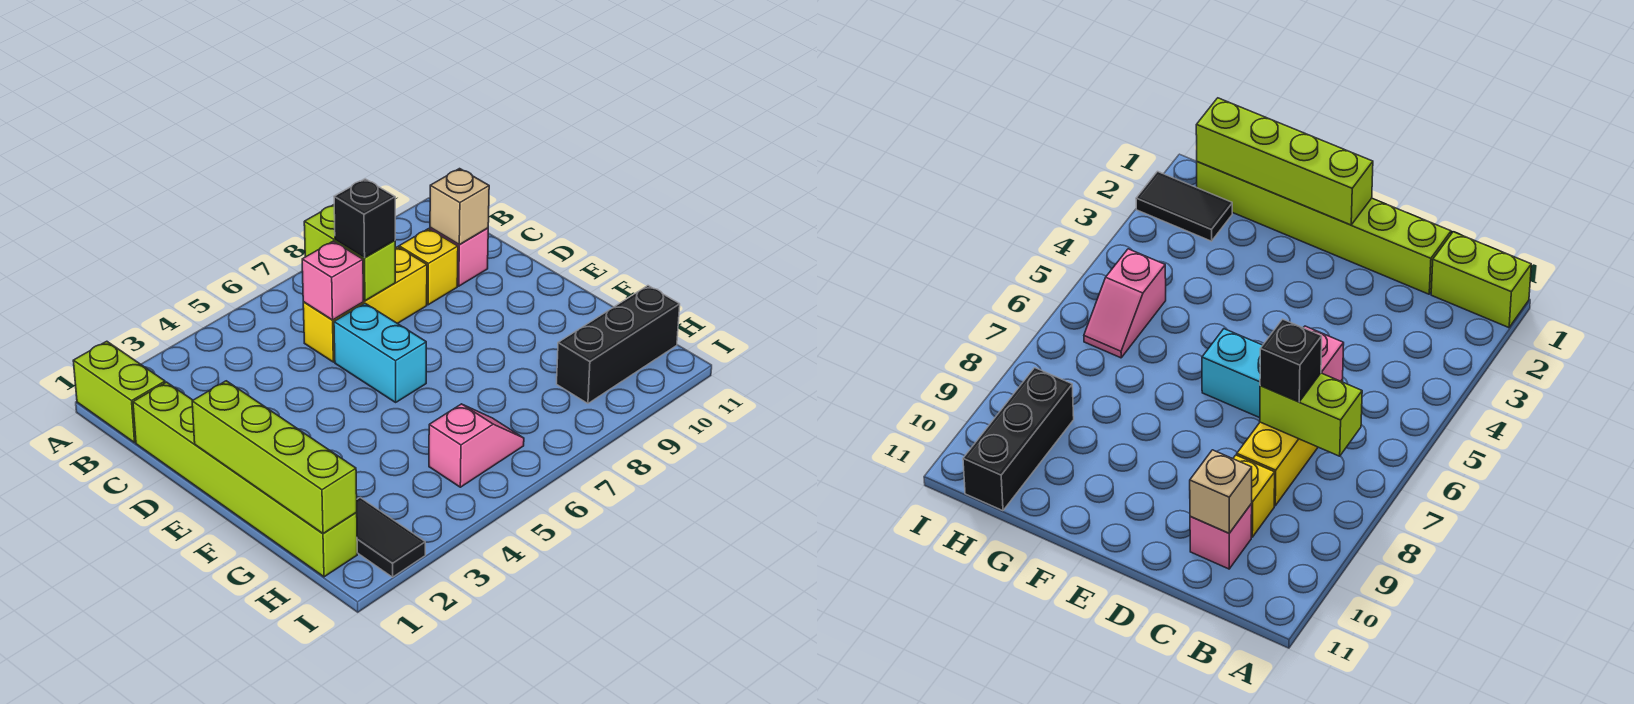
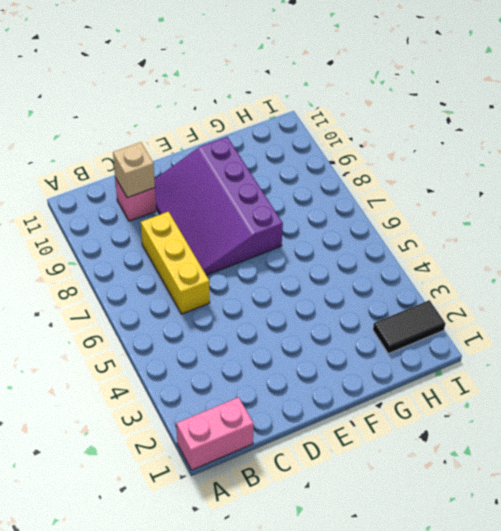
pink brick A1:B1 level 1 -> lime brick A1:B1 level 1
purple slope D7:F10 level 1 top F -> none
none -> lime brick C1:H1 level 1
none -> yellow brick C9 level 1
none -> cyan brick D6:E6 level 1

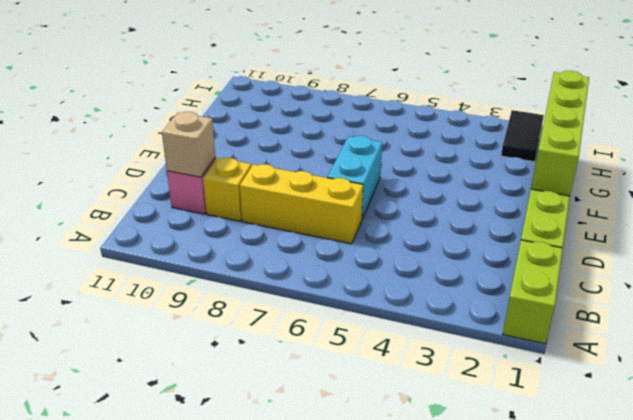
none -> pink slope H5:H6 level 1 top 5
none -> black brick H9:H11 level 1
none -> lime brick B7:C7 level 2

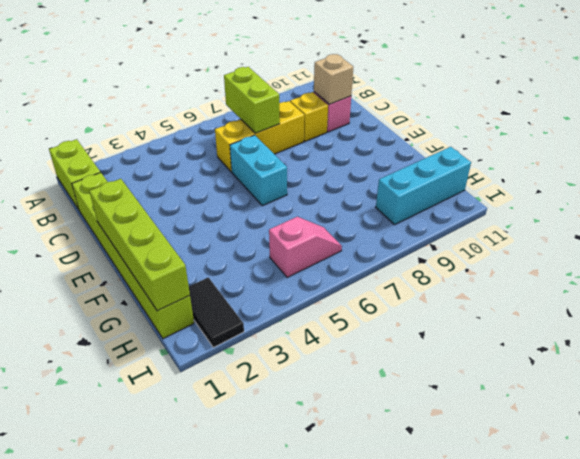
cyan brick H9:H11 level 1 -> black brick H9:H11 level 1
none -> pink brick C6 level 2
none -> black brick C7 level 3

